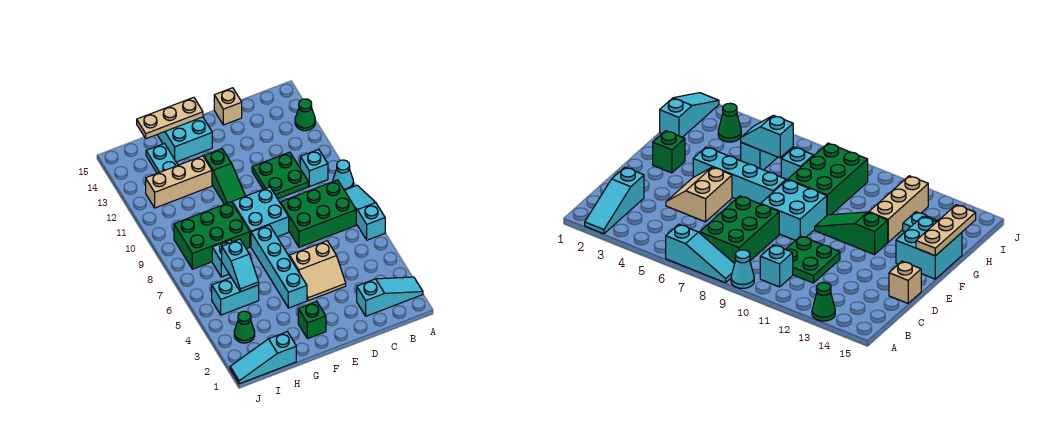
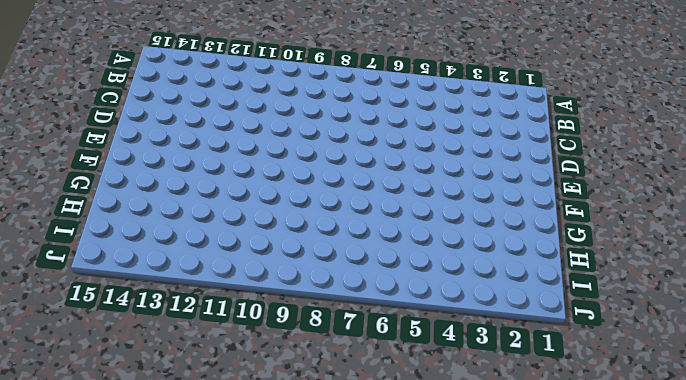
none -> cyan slope A2:C2 level 1 top C
none -> cyan slope A6:A8 level 1 top 6
none -> cyan cone A9 level 1

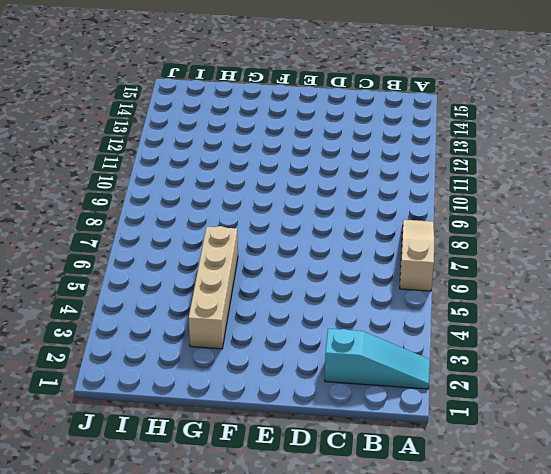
tan slope A6:A8 level 1 top 6 -> cyan slope A6:A8 level 1 top 6
tan brick G3:G6 level 1 -> none
none -> cyan cone A9 level 1
none -> green cone A13 level 1
none -> green brick B7:D8 level 1

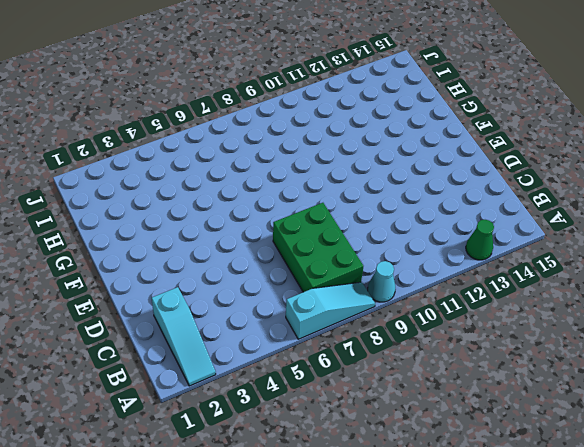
none -> cyan brick B10 level 1
none -> green plate C10:D11 level 1
none -> tan slope D4:E5 level 1 top 5

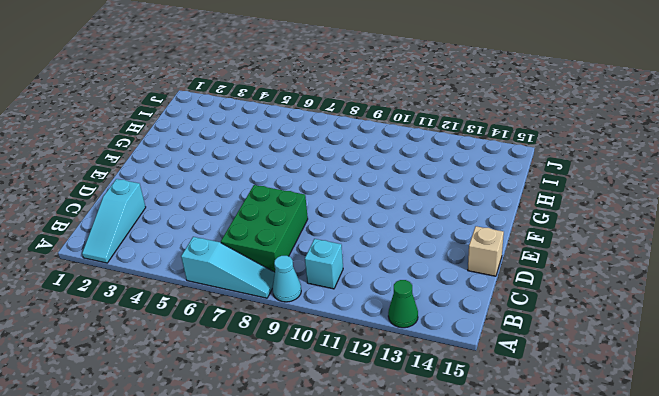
none -> green plate C10:D11 level 1
none -> tan slope D4:E5 level 1 top 5
none -> cyan brick E8:F9 level 1

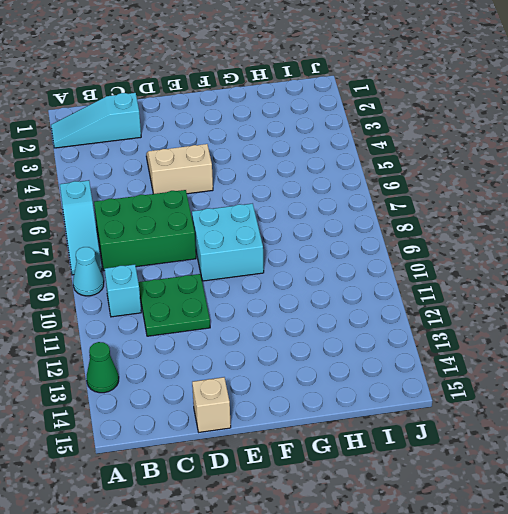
none -> green brick F2 level 1
none -> cyan brick F4:F7 level 1
none -> green slope F10:F12 level 1 top 12

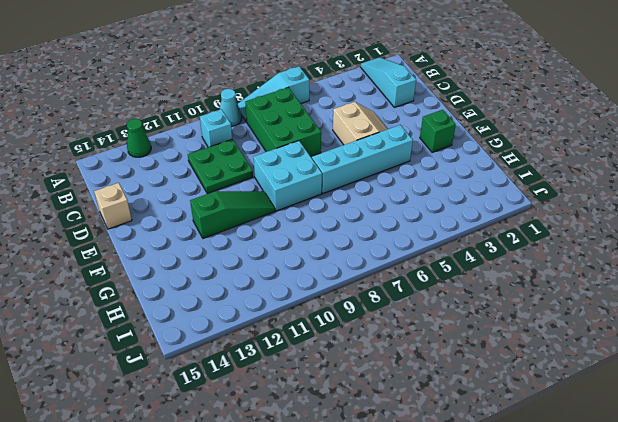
none -> cyan brick F14:G15 level 1
none -> green brick G8:I9 level 1
none -> tan brick G12:I12 level 1

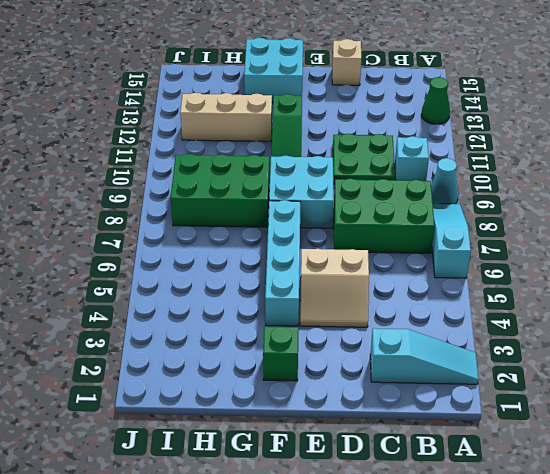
none -> cyan slope H1:J1 level 1 top H
none -> cyan brick H5:I5 level 1
none -> cyan brick H7 level 1

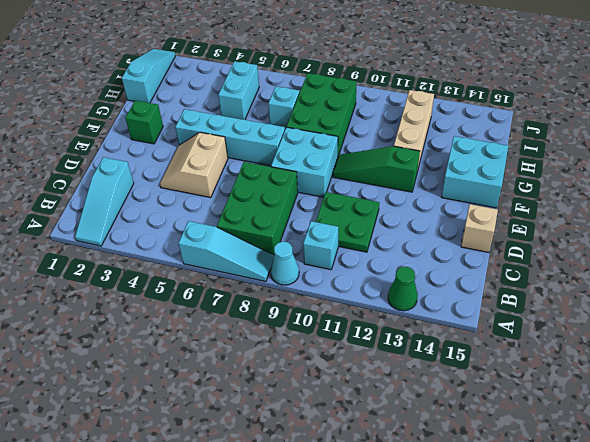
none -> cyan plate H13:H14 level 1
none -> green cone I3 level 1
none -> tan plate F15:H15 level 2

